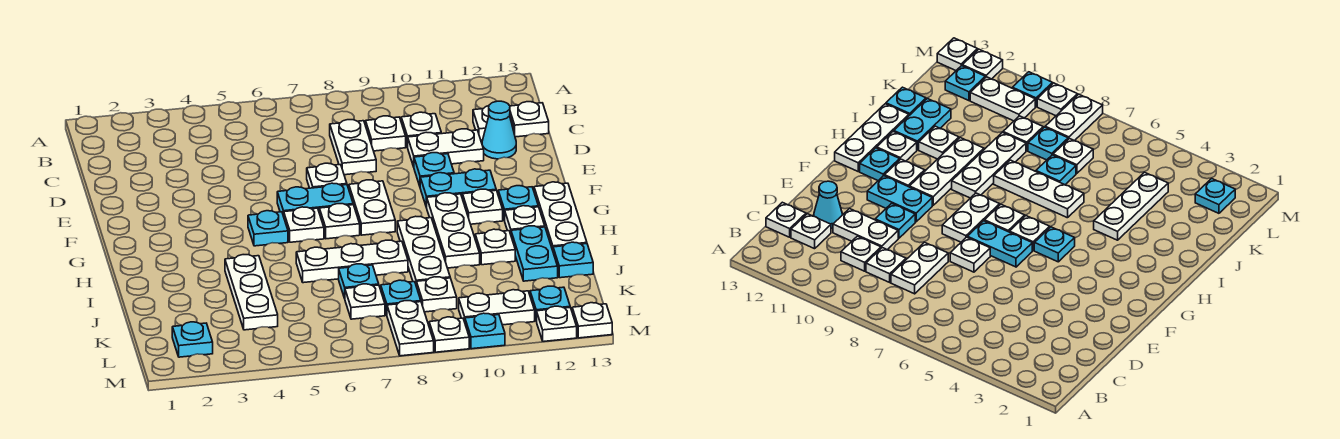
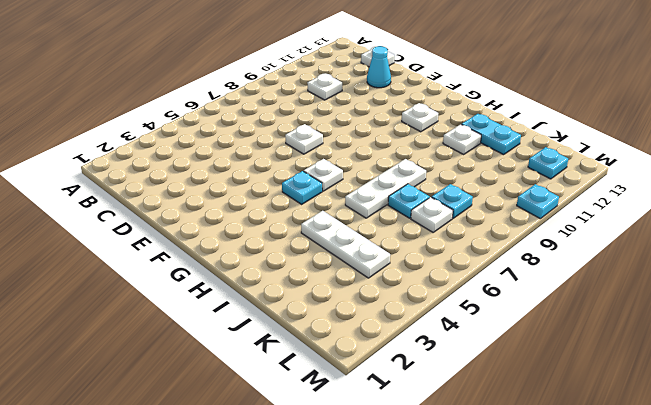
none -> white plate C8:D8 level 1
none -> white plate C9 level 1
none -> white plate C12 level 1
none -> white plate D10:D11 level 1

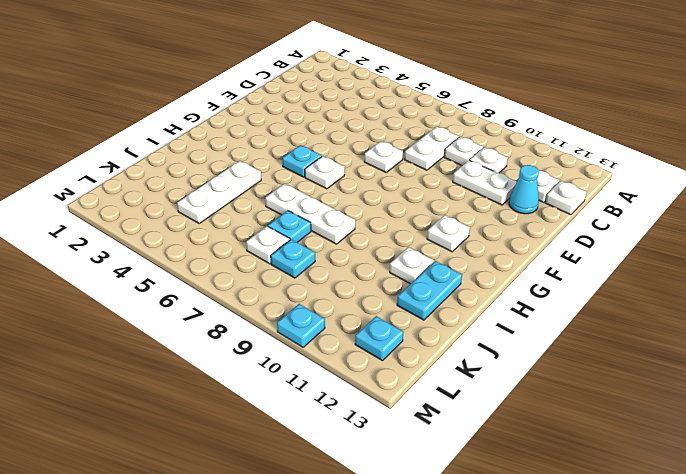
none -> cyan plate E10 level 1
none -> cyan plate F6:F7 level 1
none -> white plate F8:G8 level 1
none -> cyan plate F10:F11 level 1

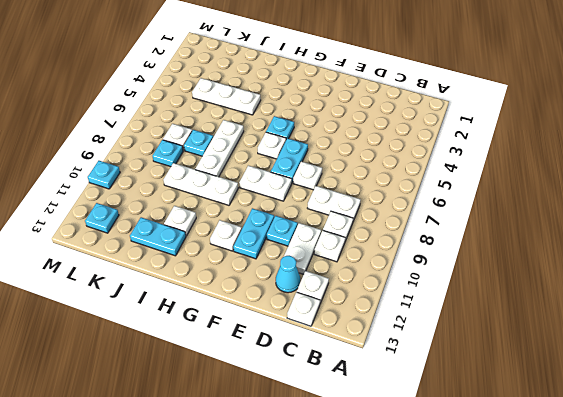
none -> white plate G7 level 1
none -> white plate G10:I10 level 1
none -> cyan plate G12 level 1
none -> white plate G13:I13 level 1

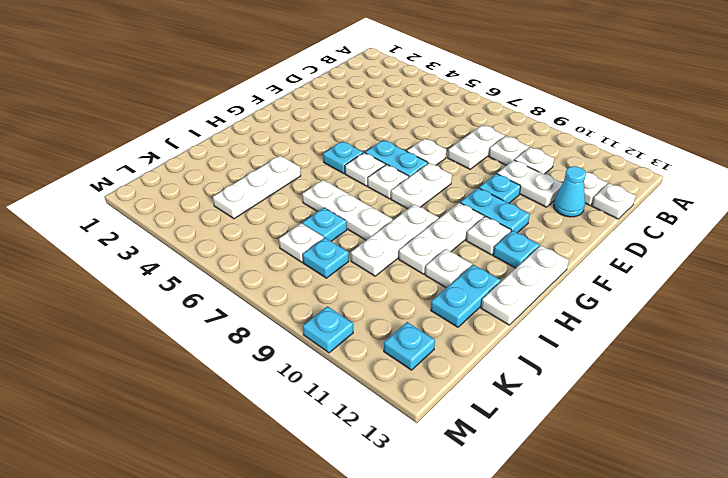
none -> white plate H12 level 1
none -> cyan plate J13 level 1
none -> white plate K9 level 1
none -> cyan plate L2 level 1

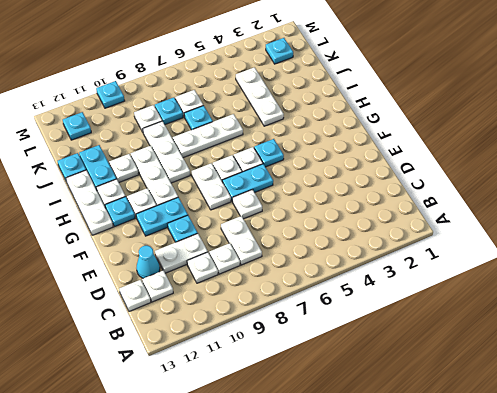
none -> white plate L8:M8 level 1
none -> white plate L10:L11 level 1
none -> white plate M9 level 1
none -> white plate M12 level 1

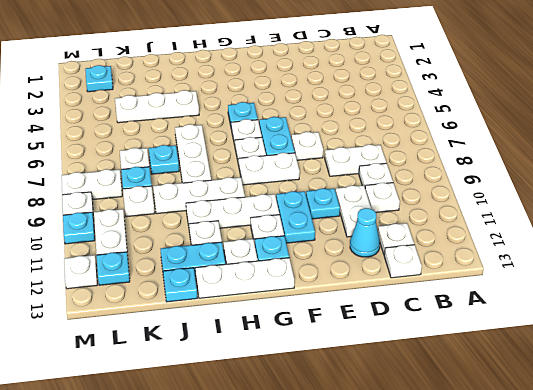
none -> white plate M13 level 1

